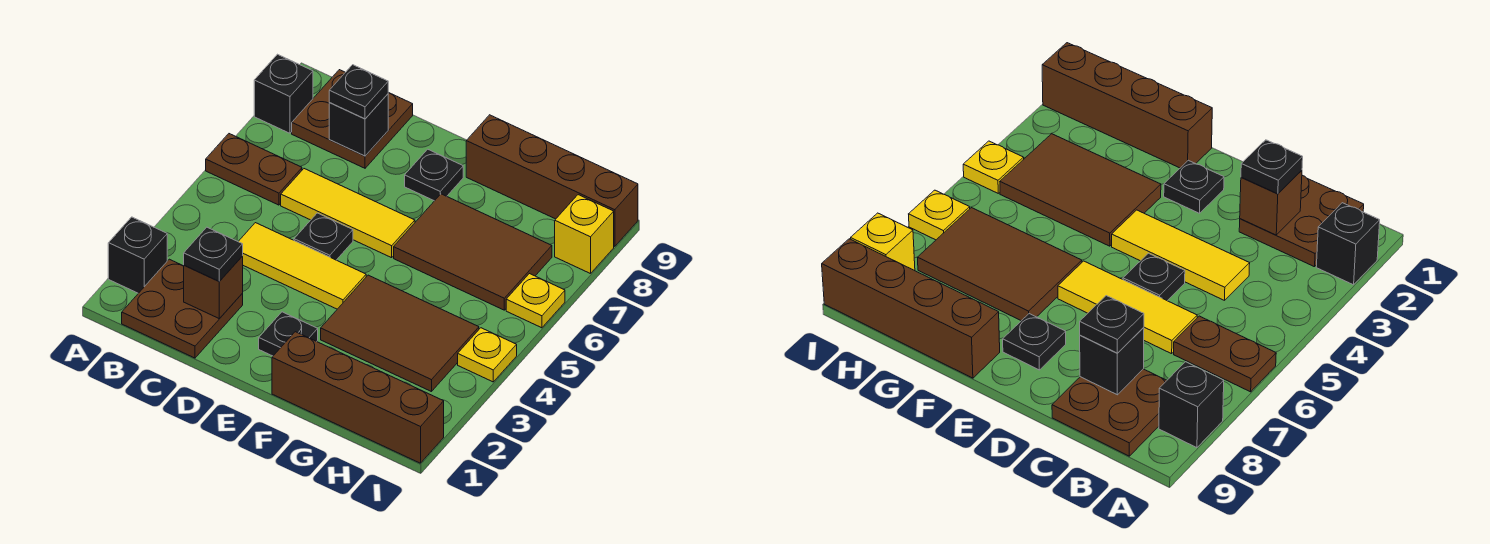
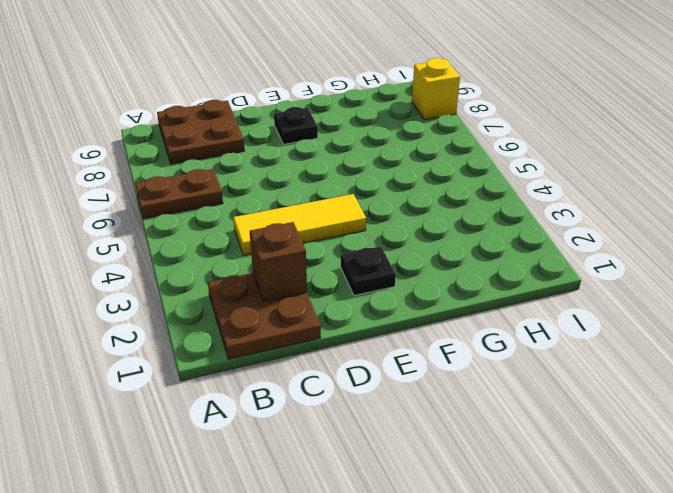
none -> black brick A2 level 1
none -> black brick A8 level 1
none -> yellow tile C6:E6 level 1

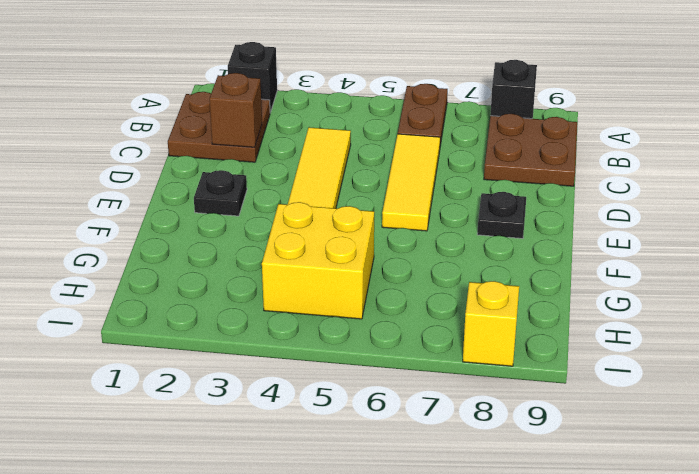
yellow brick G4:H5 level 1 -> brown tile F3:H4 level 1
none -> black plate D5 level 1
none -> brown brick F1:I1 level 1
none -> brown tile F6:H7 level 1

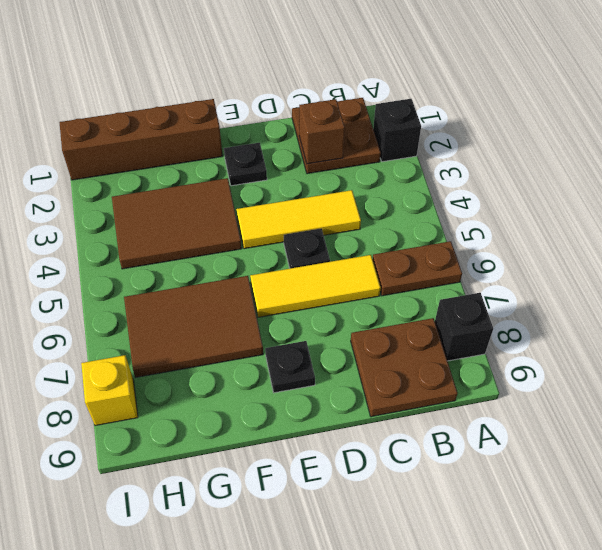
none -> brown brick F9:I9 level 1
none -> yellow plate I4 level 1
none -> yellow plate I6 level 1

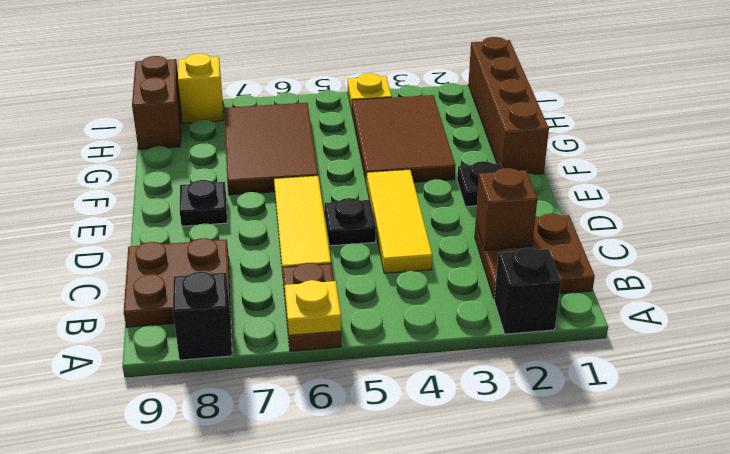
yellow plate A6 level 2 -> yellow plate I6 level 1
brown brick H9:I9 level 1 -> brown brick F9:I9 level 1
none -> black brick C8 level 2
none -> black plate C2 level 3
none -> black plate C8 level 3

